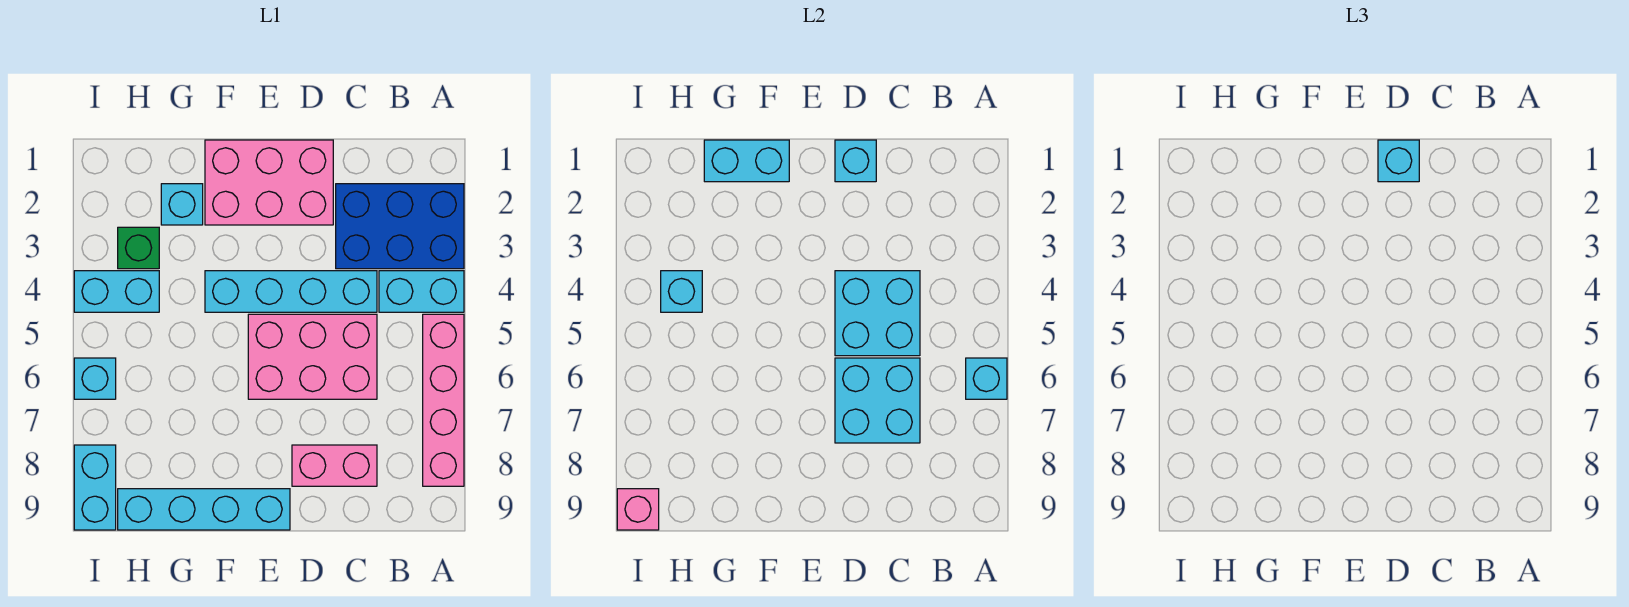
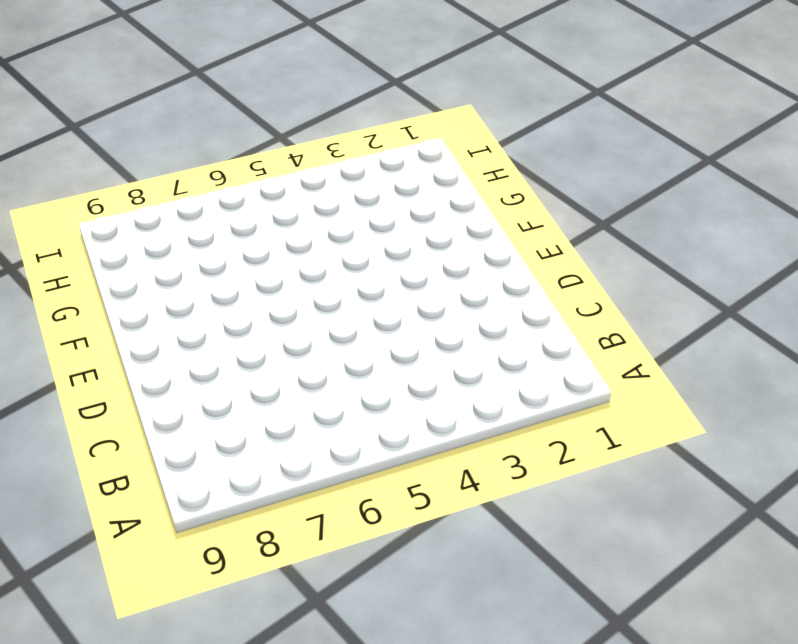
none -> blue brick A2:C3 level 1
none -> cyan brick A4:B4 level 1
none -> pink brick A5:A8 level 1

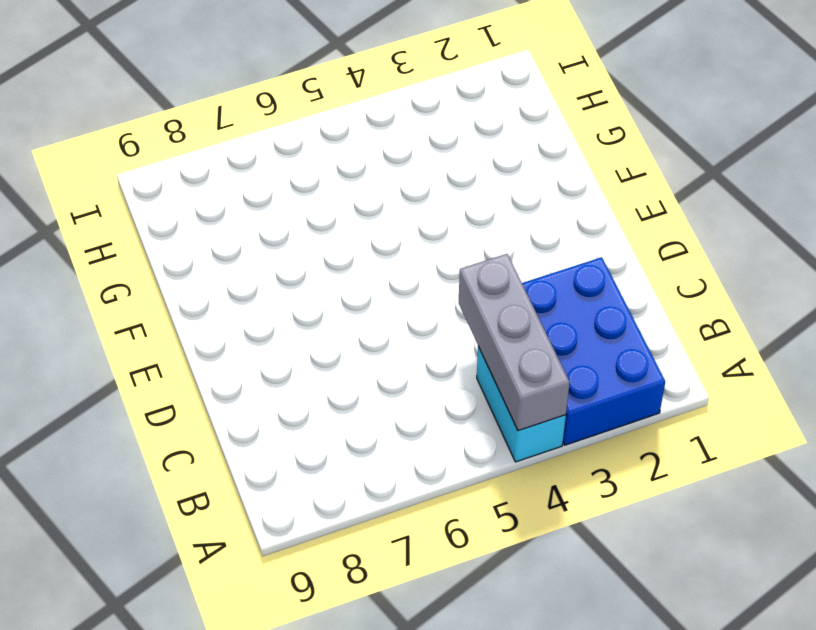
grey brick A4:C4 level 2 -> cyan brick C4:D5 level 2
none -> pink brick A5:A8 level 1
none -> cyan brick C4:F4 level 1
none -> pink brick C5:E6 level 1

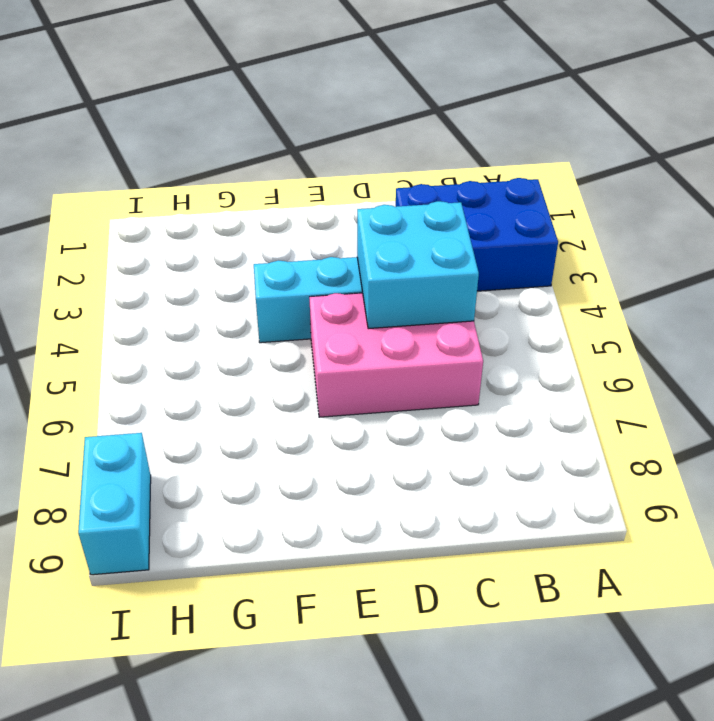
none -> cyan brick A4:B4 level 1
none -> pink brick A5:A8 level 1
none -> pink brick C8:D8 level 1

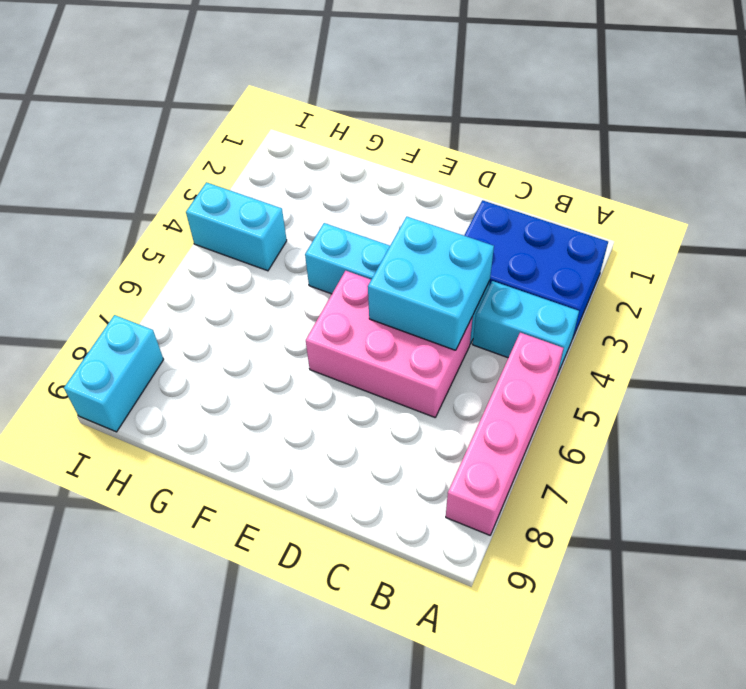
none -> pink brick C8:D8 level 1
none -> pink brick D1:F2 level 1
none -> cyan brick E9:H9 level 1

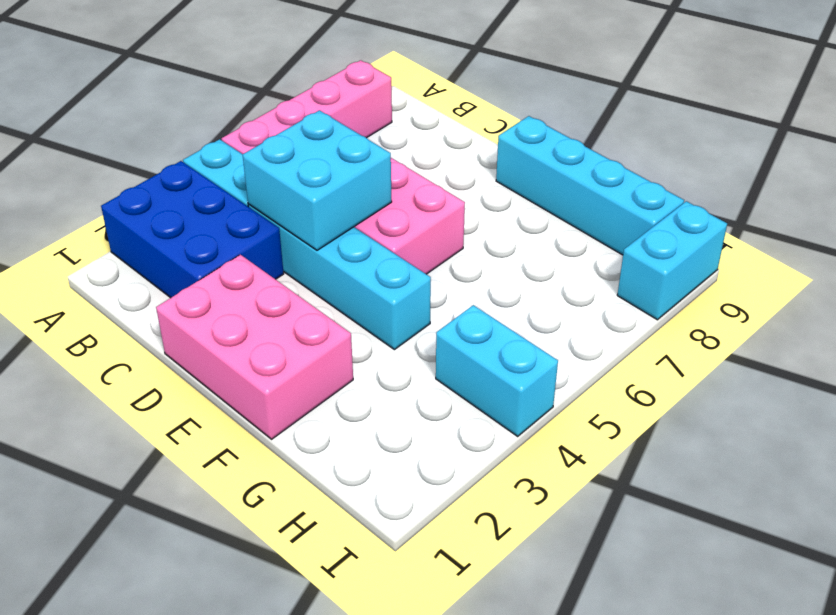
none -> pink brick C8:D8 level 1
none -> cyan brick G2 level 1
none -> green brick H3 level 1

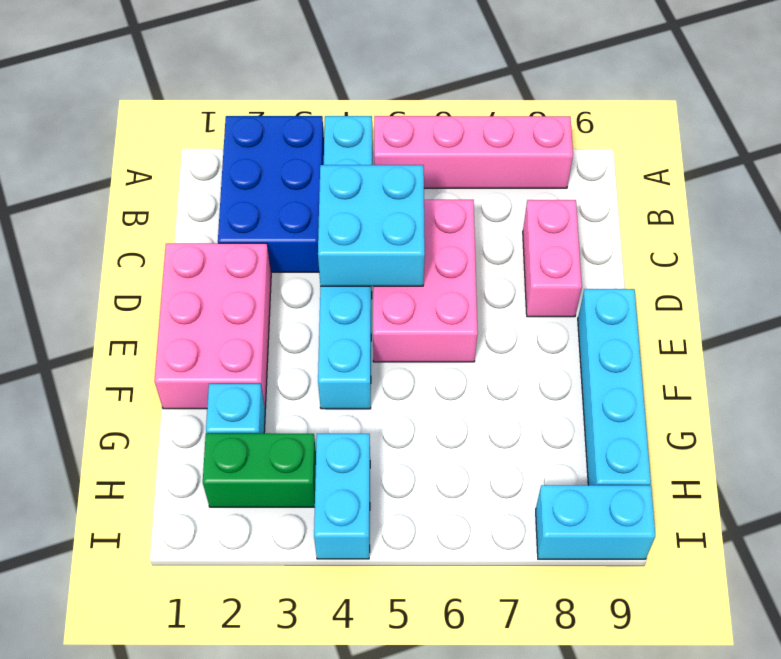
green brick H2:H3 level 1 -> green brick H3 level 1
none -> cyan brick I6 level 1
none -> cyan brick A6 level 2
none -> cyan brick C6:D7 level 2

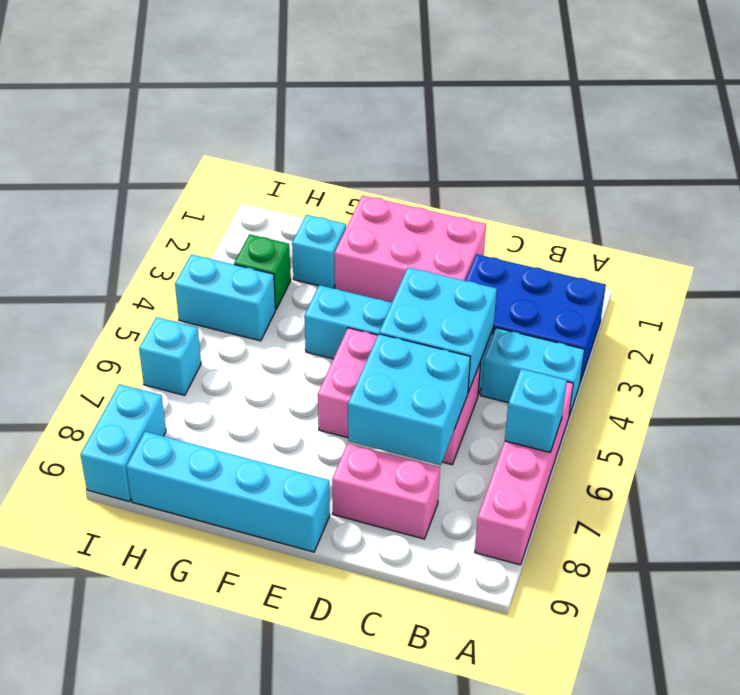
none -> cyan brick D1 level 2
none -> cyan brick F1:G1 level 2
none -> cyan brick H4 level 2

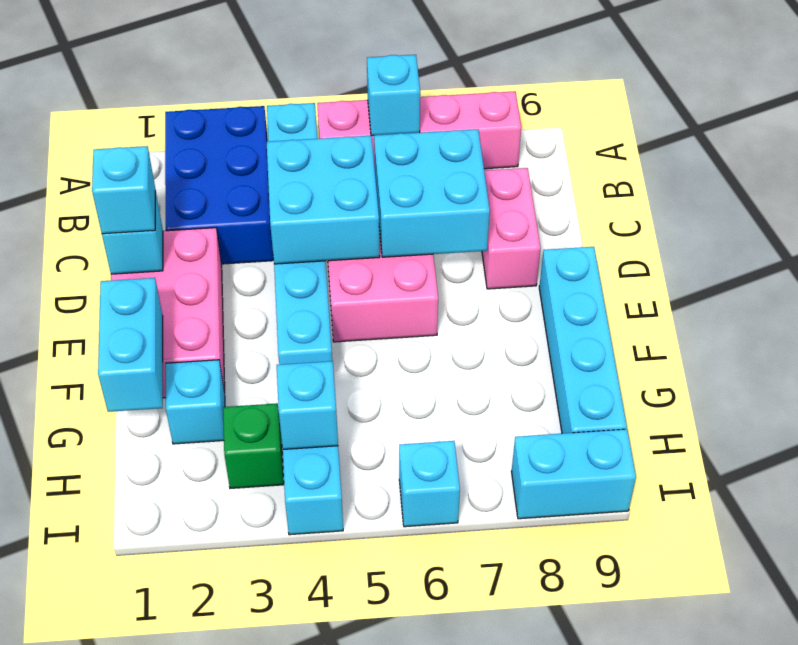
none -> pink brick I9 level 2

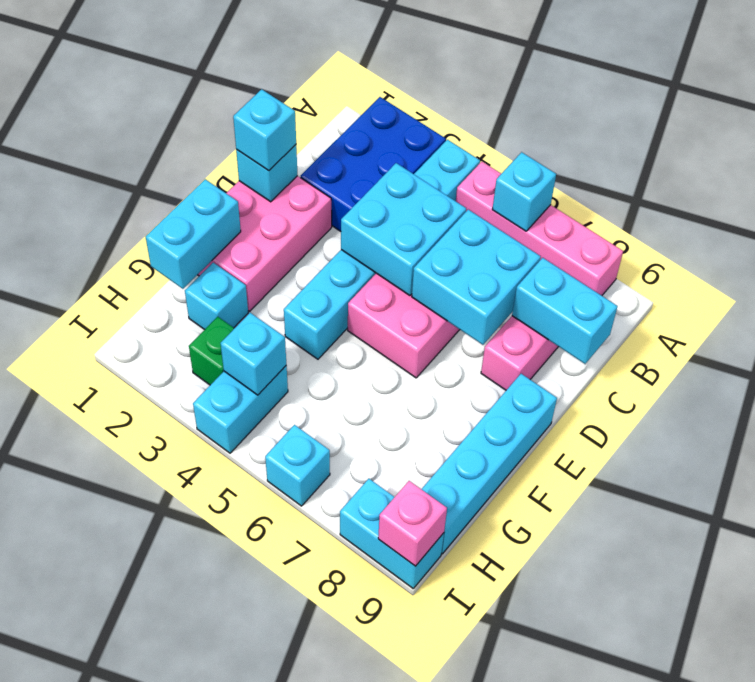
cyan brick C8:C9 level 2 -> none

